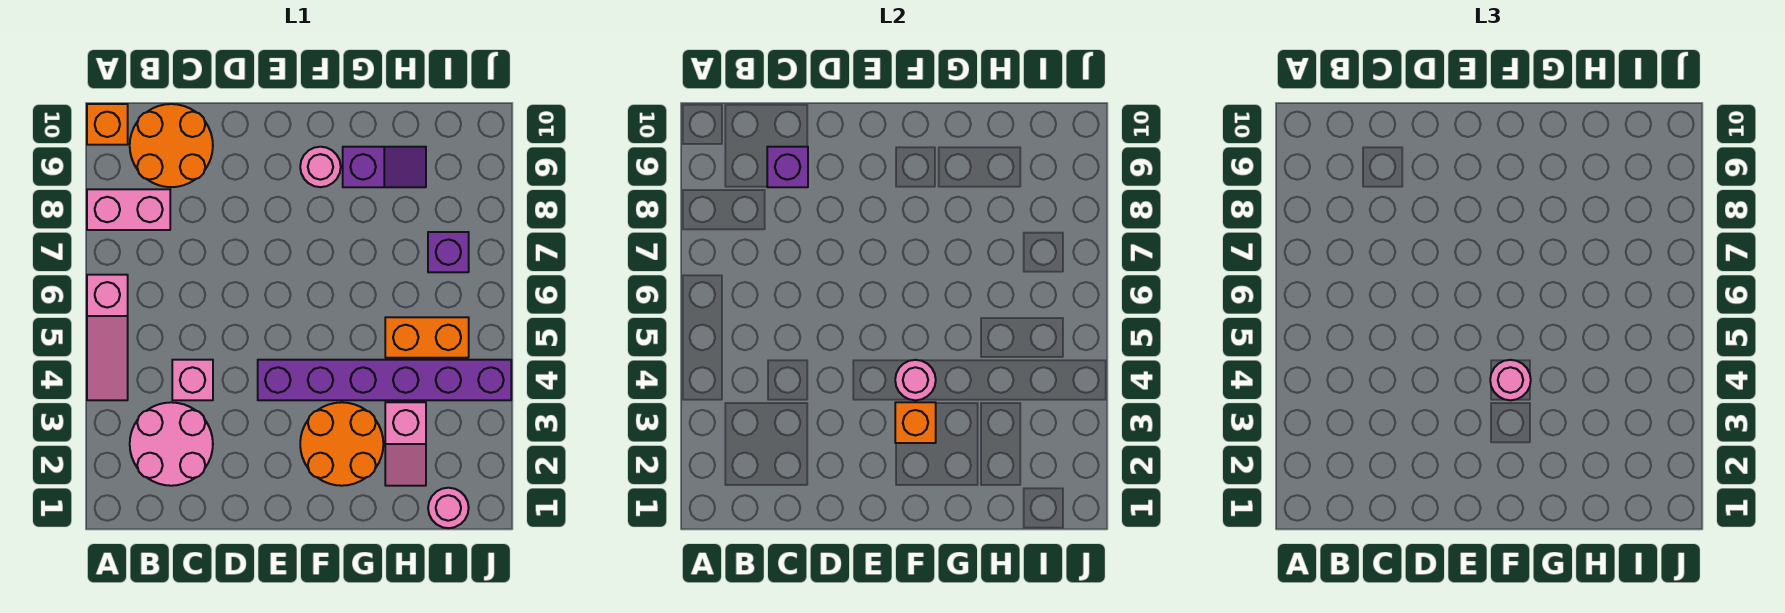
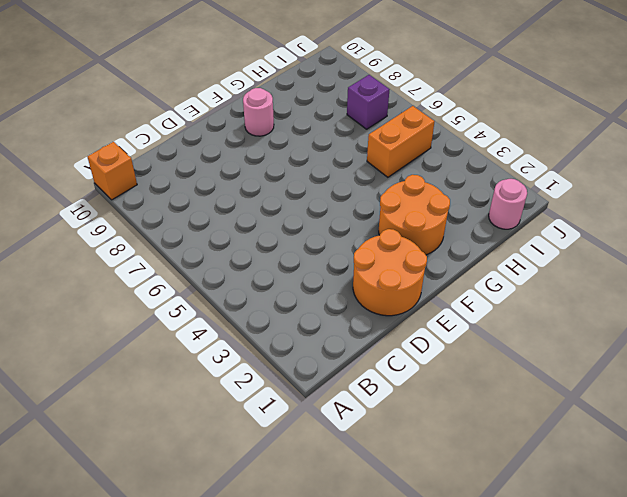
orange round brick D1:E2 level 1 -> orange round brick B9:C10 level 1
none -> pink slope A4:A6 level 1 top 6
none -> pink brick A8:B8 level 1
none -> pink round brick B2:C3 level 1

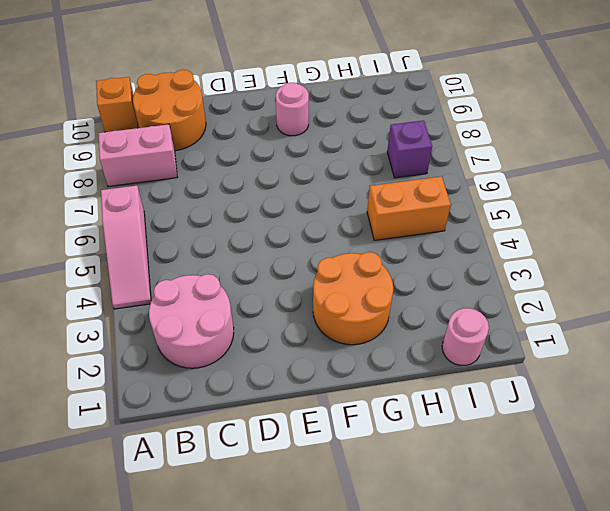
none -> pink brick C4 level 1
none -> purple brick E4:J4 level 1
none -> purple slope G9:H9 level 1 top G

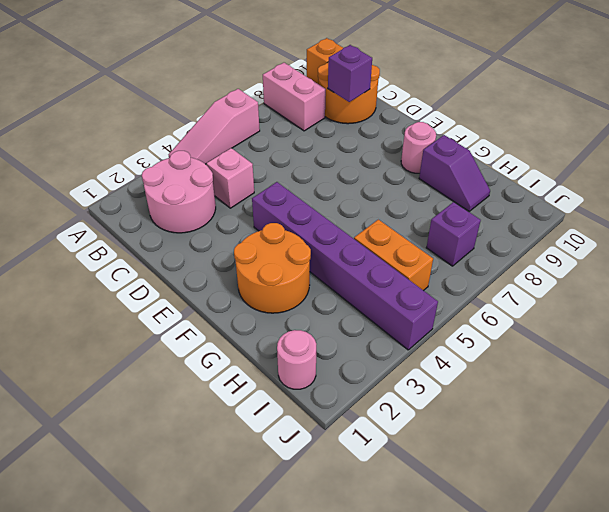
none -> pink slope H2:H3 level 1 top 3
none -> orange brick F3 level 2
none -> pink round brick F4 level 2

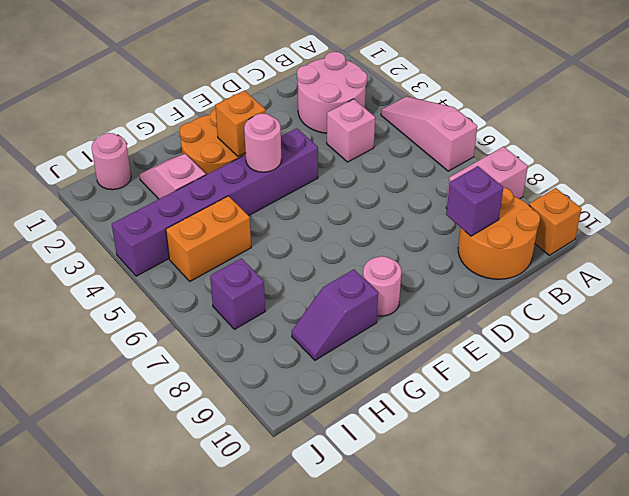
none -> pink round brick F4 level 3

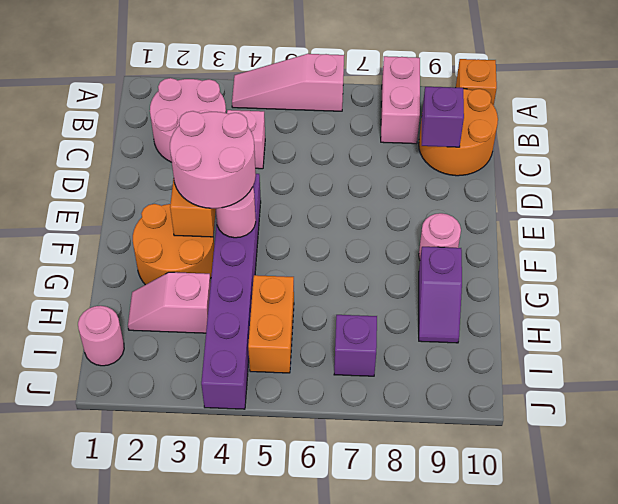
pink round brick E3:F4 level 3 -> pink round brick F4 level 3

